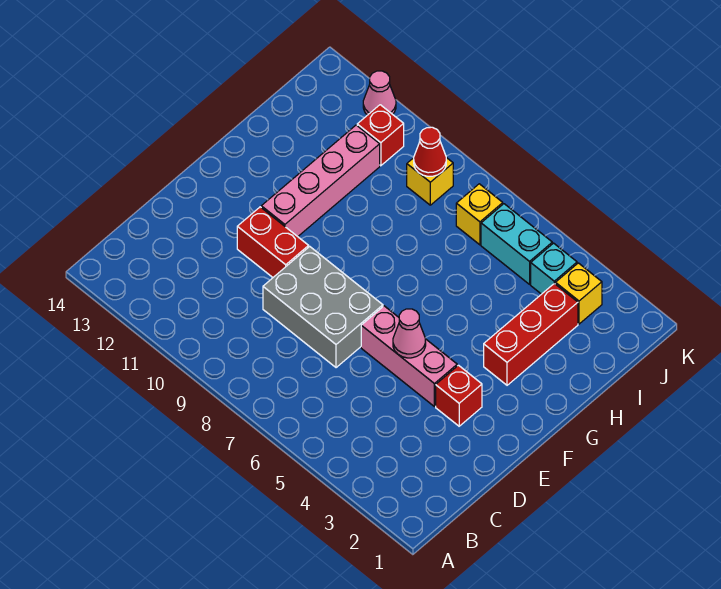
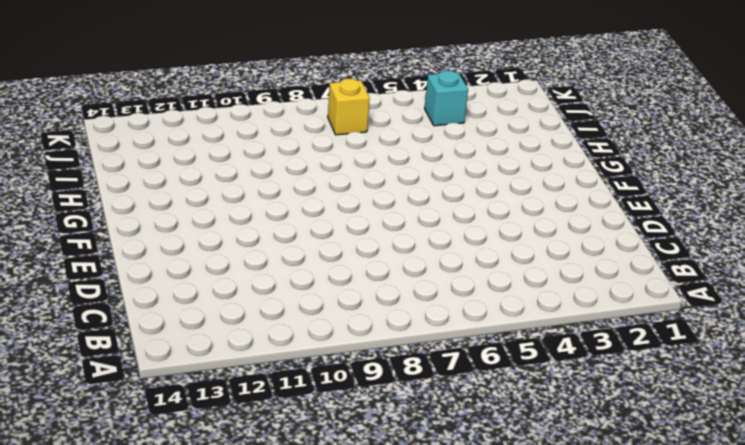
none -> grey brick D7:E9 level 1
none -> red brick E3 level 1
none -> pink brick E4:E6 level 1

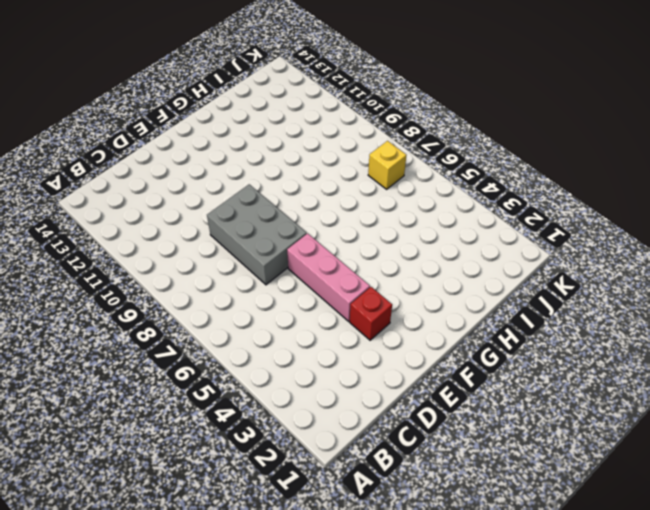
none -> red brick E10:E11 level 1
none -> pink brick F11:I11 level 1
none -> red brick G3:I3 level 1

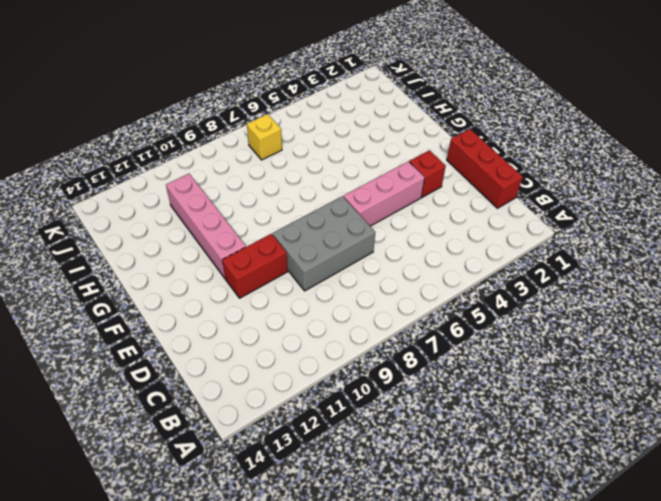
red brick C1:E1 level 1 -> red brick G3:I3 level 1
none -> yellow brick J3 level 1
none -> cyan brick J4 level 1
none -> cyan brick J5:J6 level 1

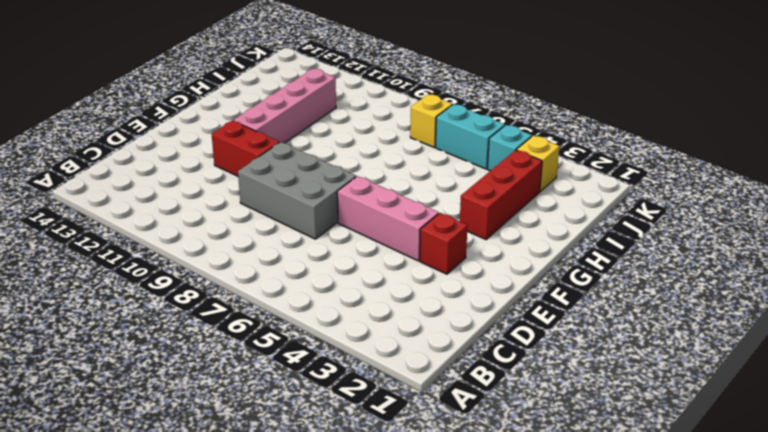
none -> yellow brick J9 level 1
none -> red brick J11 level 1
none -> pink cone K12 level 1

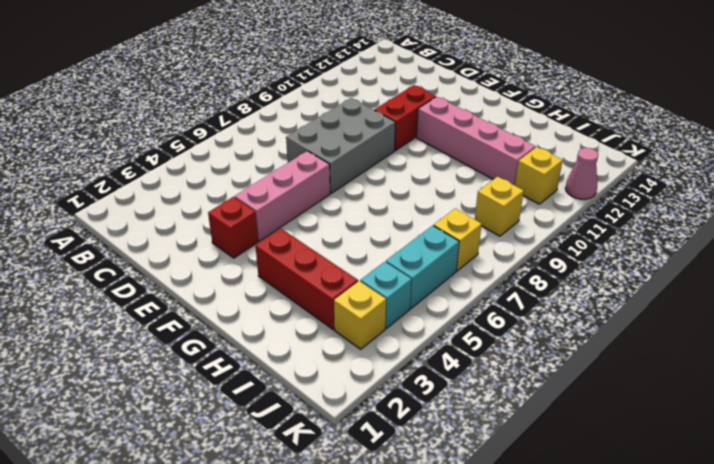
yellow brick J11 level 1 -> red brick J11 level 1
none -> pink cone E5 level 2
none -> red cone J9 level 2

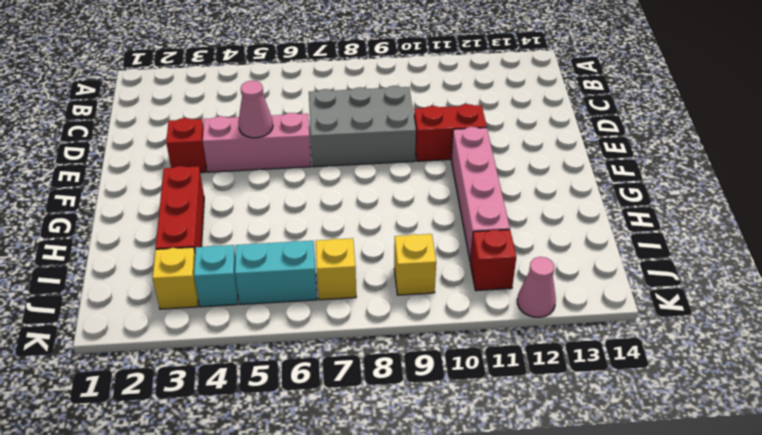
none -> red cone J9 level 2

